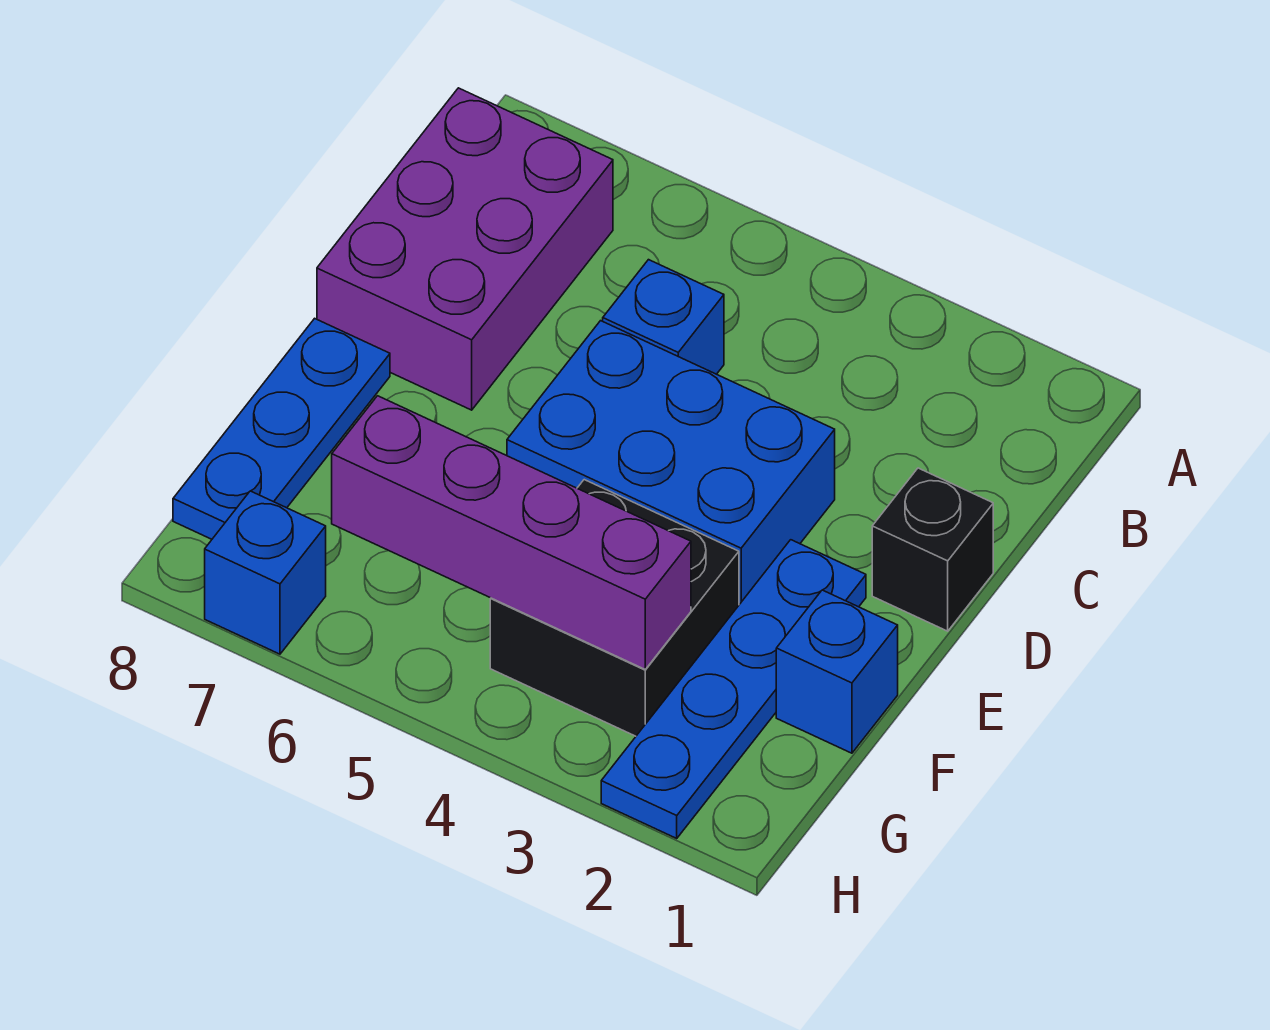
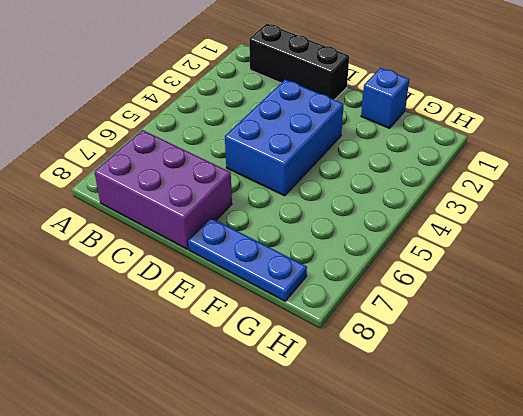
black brick B1:D1 level 1 -> black brick D1 level 1
none -> blue brick C5 level 1
none -> blue plate E2:H2 level 1

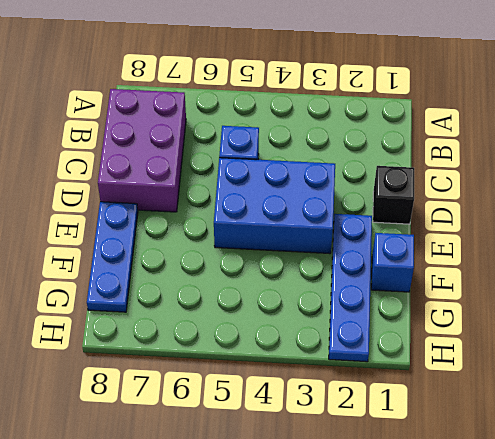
none -> black brick F3:G4 level 1
none -> blue brick H7 level 1

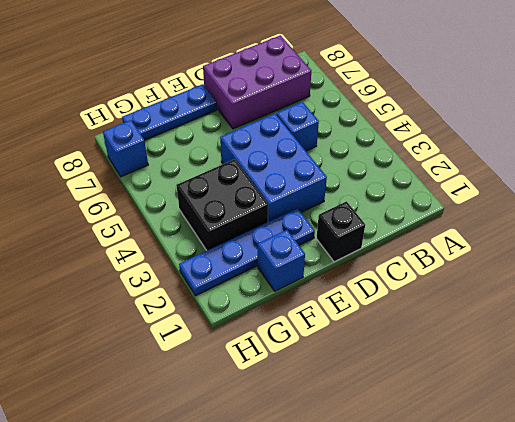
none -> purple brick G3:G6 level 2

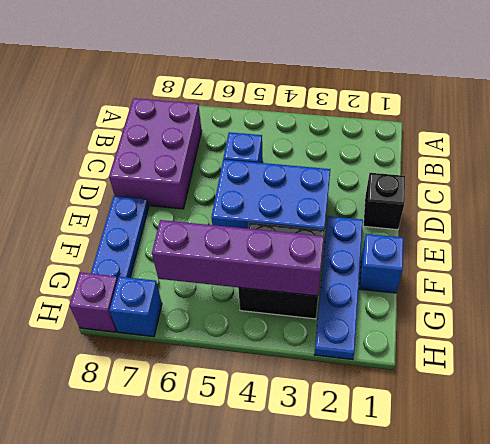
purple brick H8 level 1 -> none

